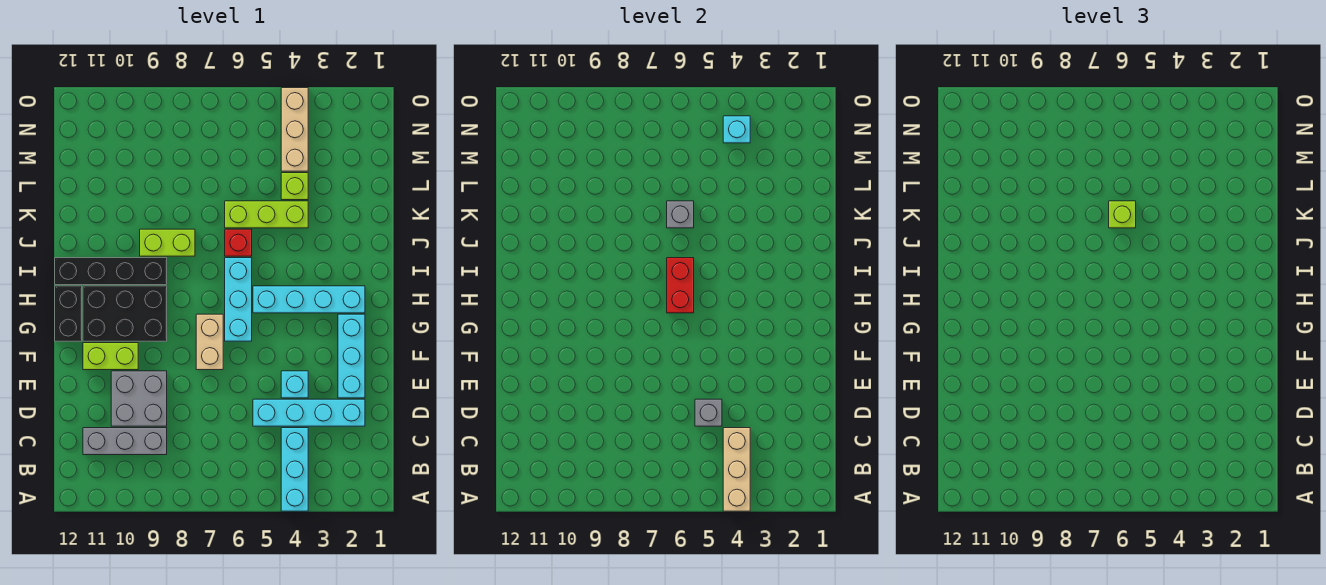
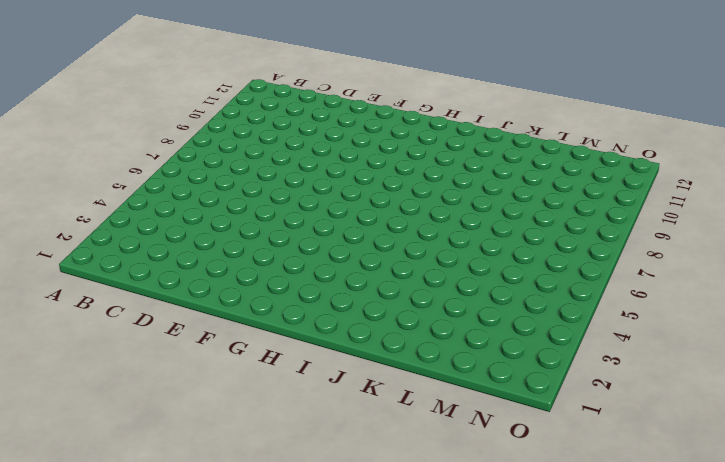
none -> cyan brick A4:C4 level 1
none -> grey brick C9:C11 level 1
none -> cyan brick D2:D5 level 1

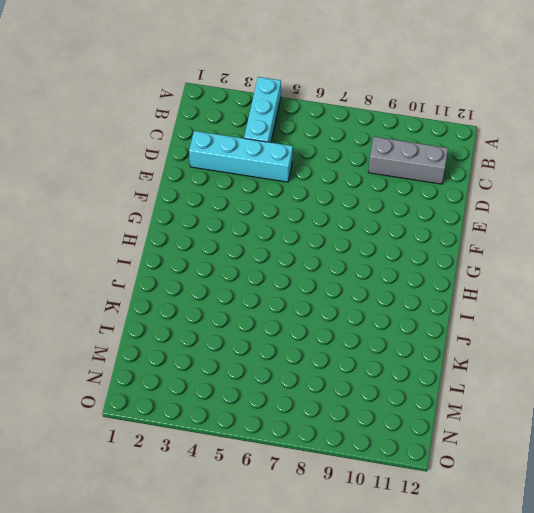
none -> grey brick D9:E10 level 1
none -> cyan brick E2:G2 level 1
none -> cyan brick E4 level 1

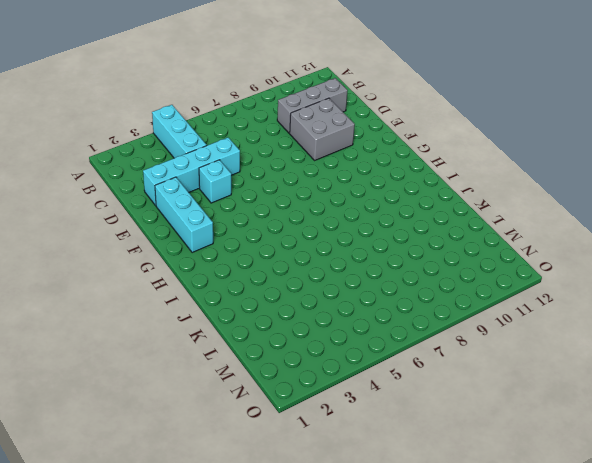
none -> tan brick F7:G7 level 1
none -> lime brick F10:F11 level 1
none -> cyan brick G6:I6 level 1

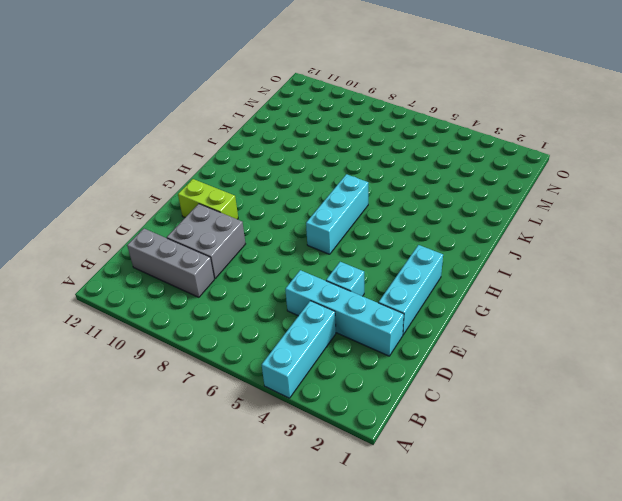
none -> tan brick F7:G7 level 1
none -> black brick G9:H11 level 1
none -> black brick G12:H12 level 1

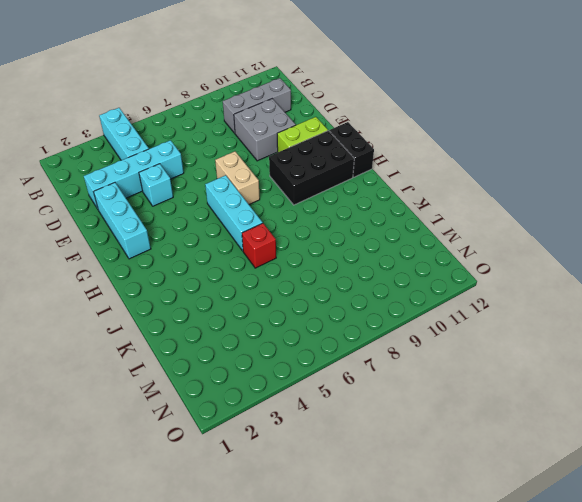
none -> cyan brick H2:H5 level 1
none -> black brick I9:I12 level 1
none -> lime brick J8:J9 level 1

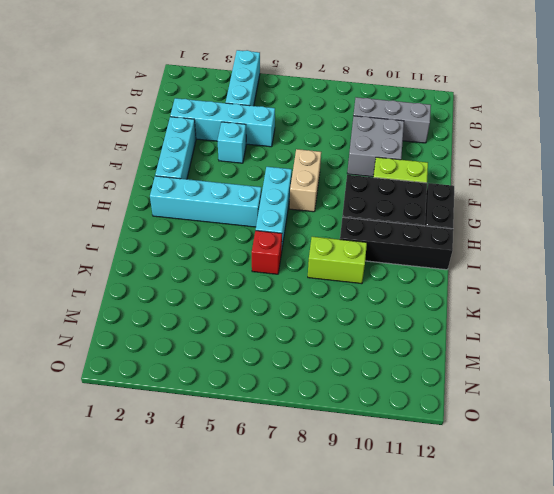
none -> lime brick K4:K6 level 1
none -> lime brick L4 level 1
none -> tan brick M4:O4 level 1

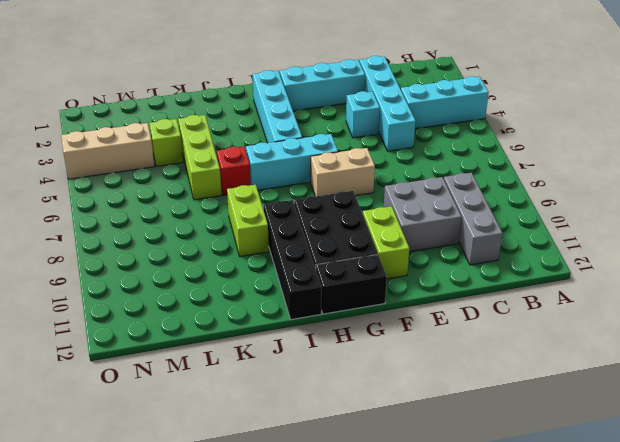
none -> tan brick A4:C4 level 2
none -> grey brick D5 level 2
none -> red brick H6:I6 level 2

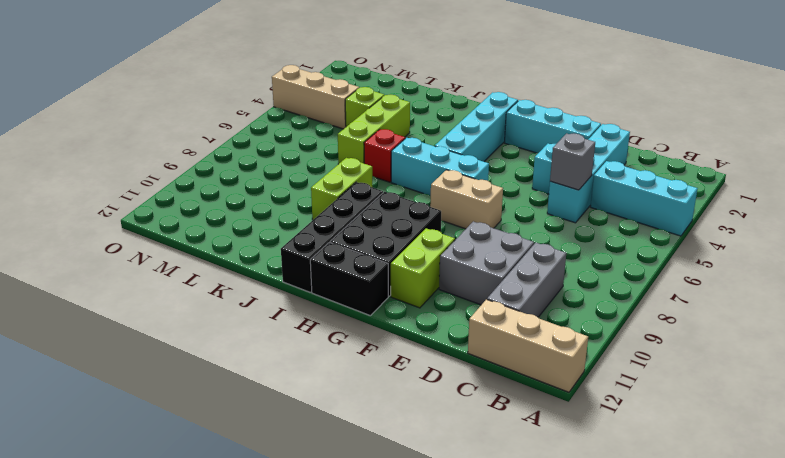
tan brick A12:C12 level 1 -> tan brick A4:C4 level 2
none -> red brick H6:I6 level 2
none -> grey brick K6 level 2
none -> cyan brick N4 level 2

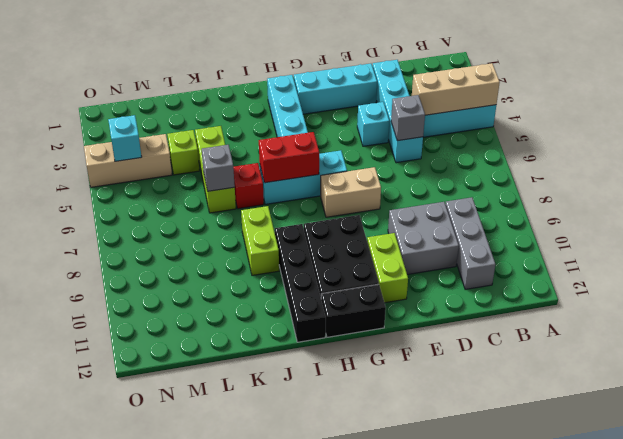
none -> lime brick K6 level 3

